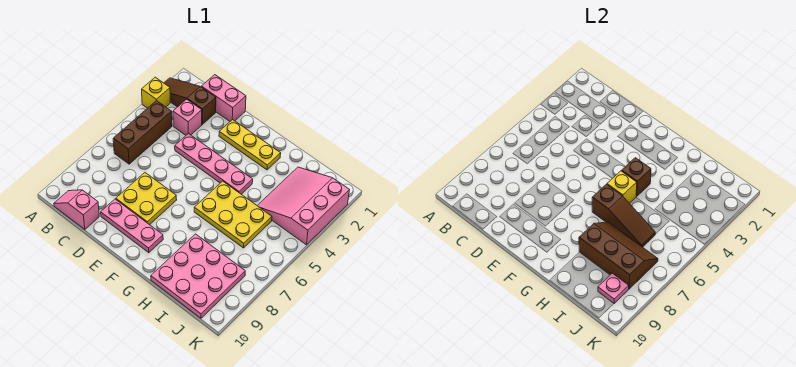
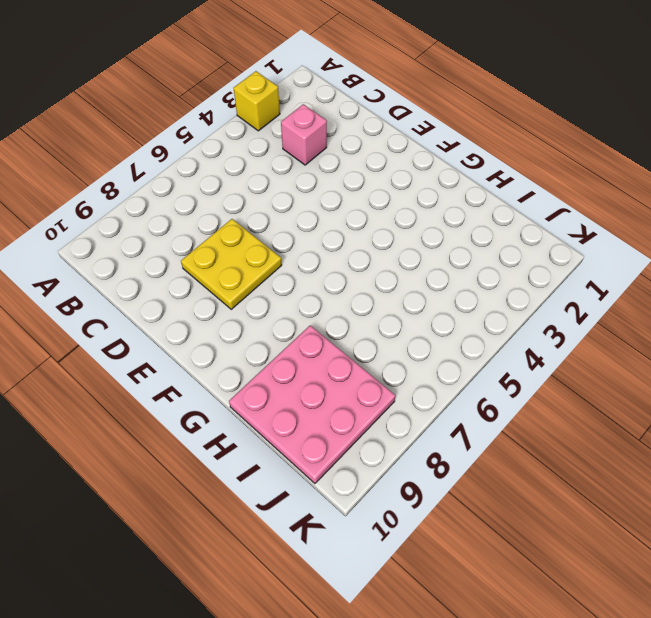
none -> brown slope A2:C2 level 1 top C
none -> brown brick B4:B6 level 1
none -> pink slope B10:C10 level 1 top C

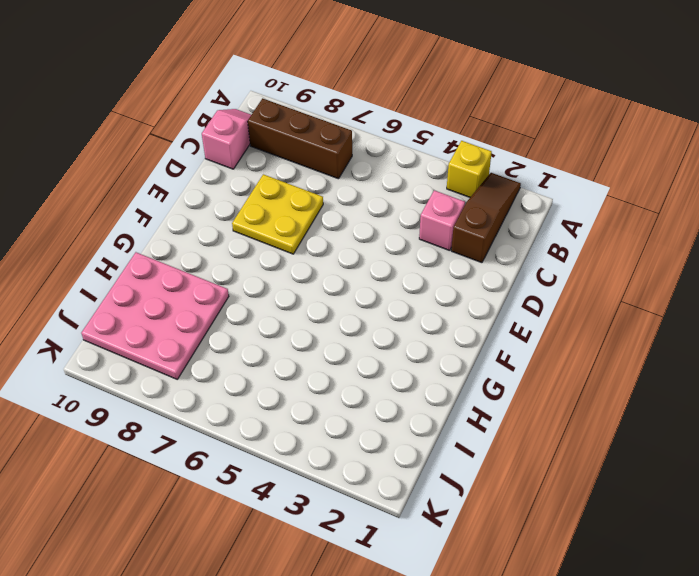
brown brick B7:B9 level 1 -> brown brick B4:B6 level 1
none -> pink brick C1:D1 level 1
none -> pink plate D4:G4 level 1
none -> pink plate D9:F9 level 1

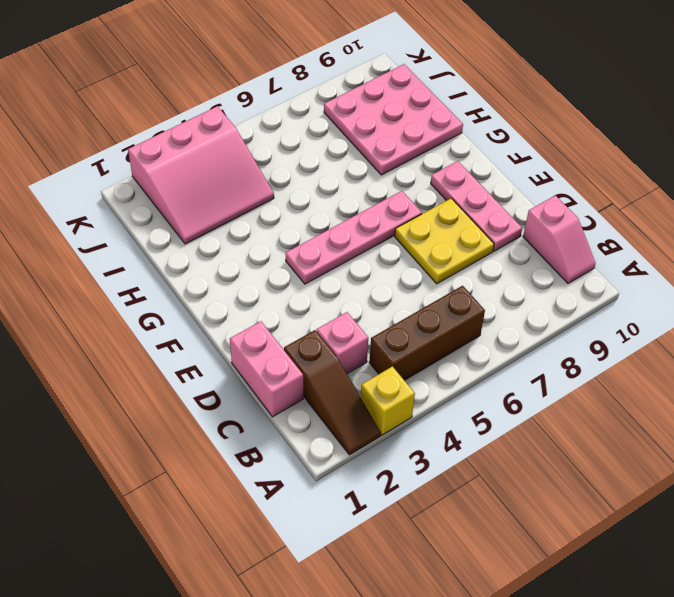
pink plate F4:F7 level 1 -> pink plate D4:G4 level 1
none -> yellow plate E2:G2 level 1
none -> yellow plate G5:I6 level 1
none -> brown brick G4 level 2

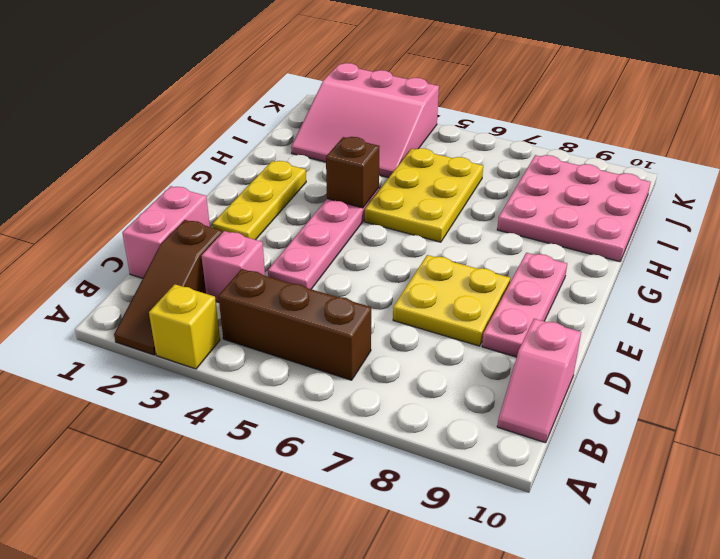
none -> yellow brick G5 level 2
none -> brown slope G6:I6 level 2 top G
none -> brown slope H7:J8 level 2 top 8

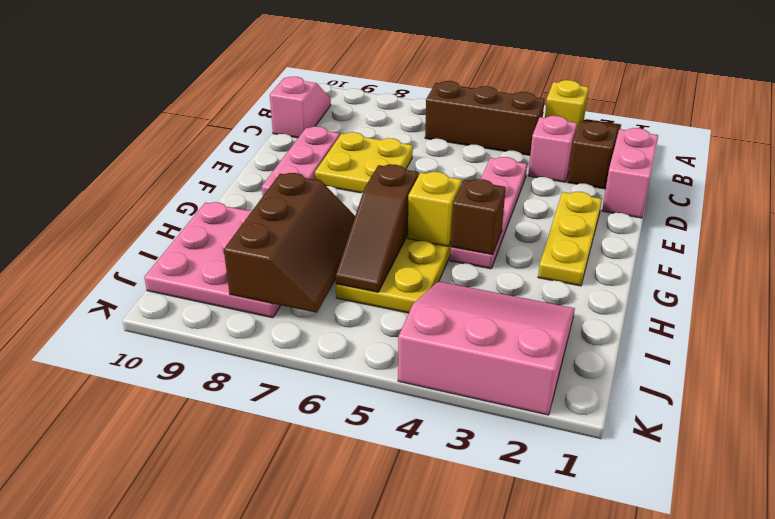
none -> pink plate J9 level 2

